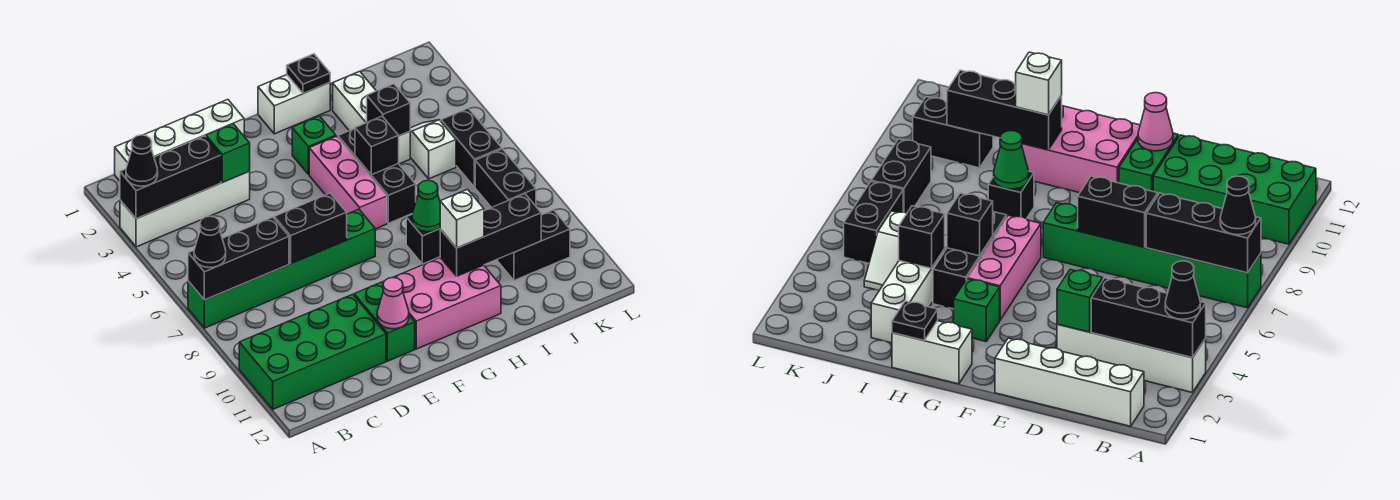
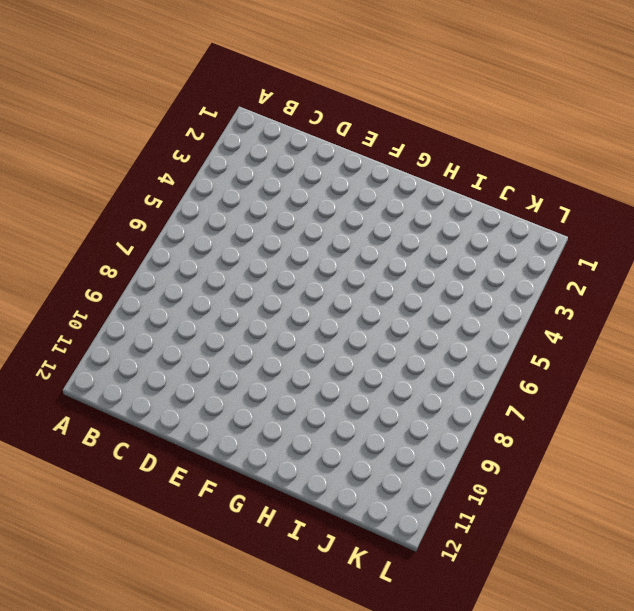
none -> white brick A3:D3 level 1
none -> green brick A7:F7 level 1
none -> green brick A10:D11 level 1

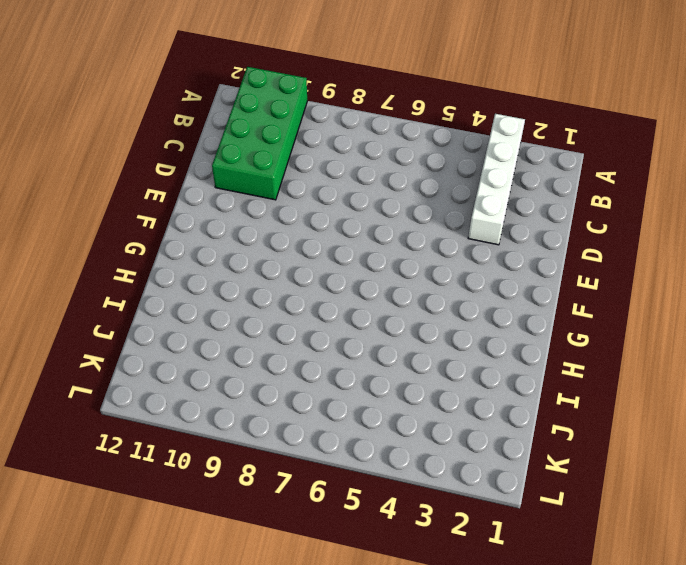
none -> green brick A7:F7 level 1
none -> white brick B1:E1 level 1
none -> green brick E10:E11 level 1

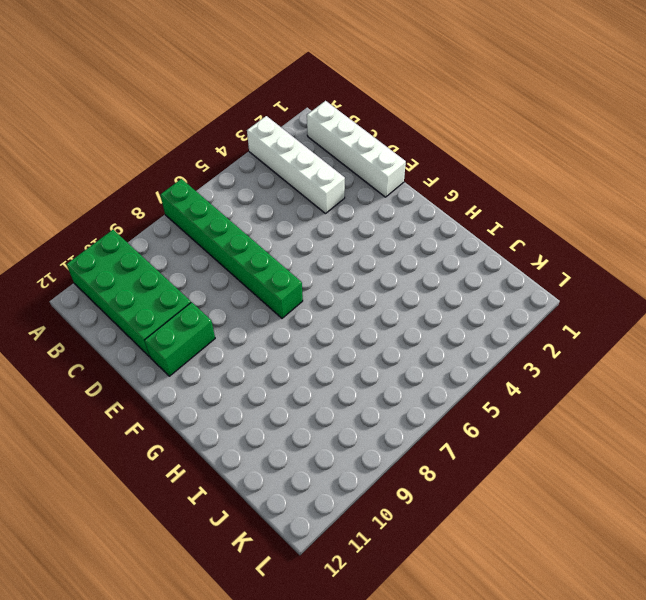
none -> pink brick F10:H11 level 1
none -> white brick G1:H1 level 1
none -> green brick G3 level 1

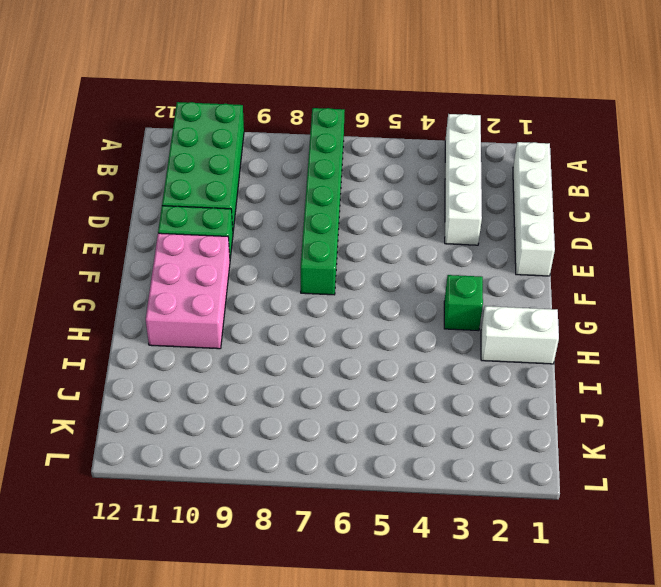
white brick H1:H2 level 1 -> white brick G1:H1 level 1
none -> pink brick G4:G6 level 1
none -> black brick H4:H6 level 1
none -> black brick H8 level 1

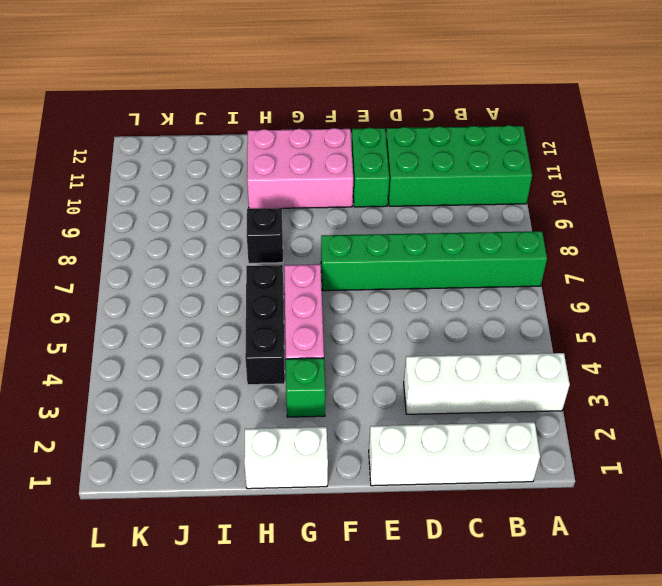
none -> white brick I2:I4 level 1
none -> white slope J4:J5 level 1 top 5
none -> black brick J10:K10 level 1

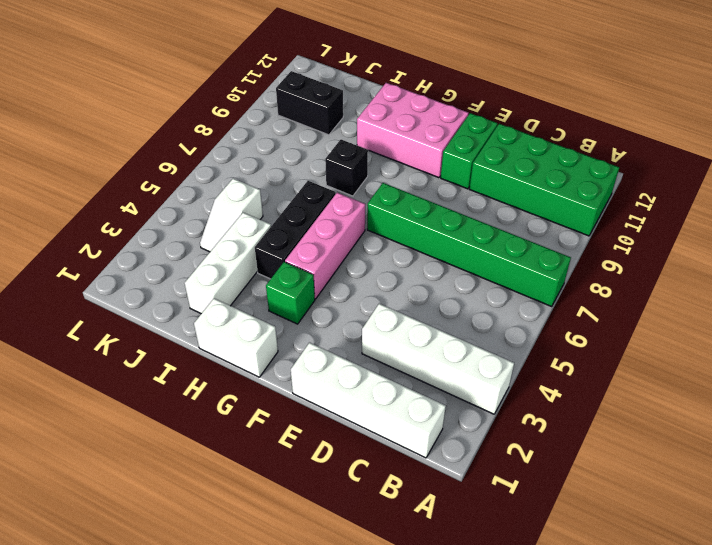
none -> black brick K5:K6 level 1
none -> black brick K7:K8 level 1
none -> black brick A3:C3 level 2

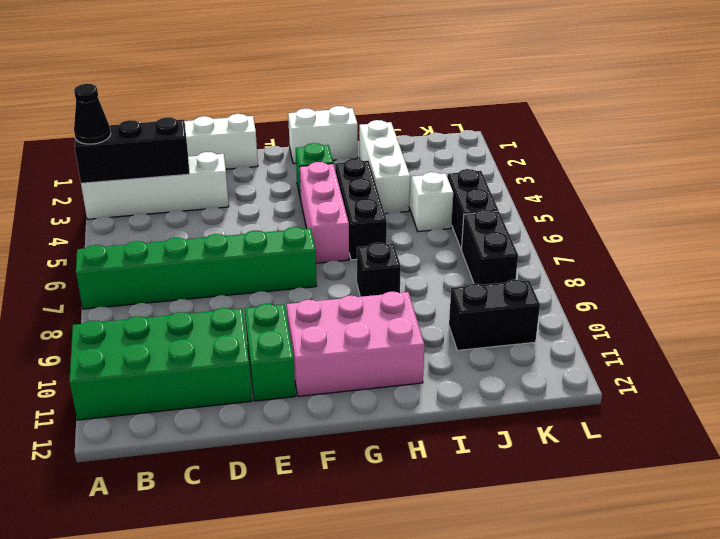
none -> black brick A7:C7 level 2
none -> green brick D3 level 2
none -> black brick D7:E7 level 2

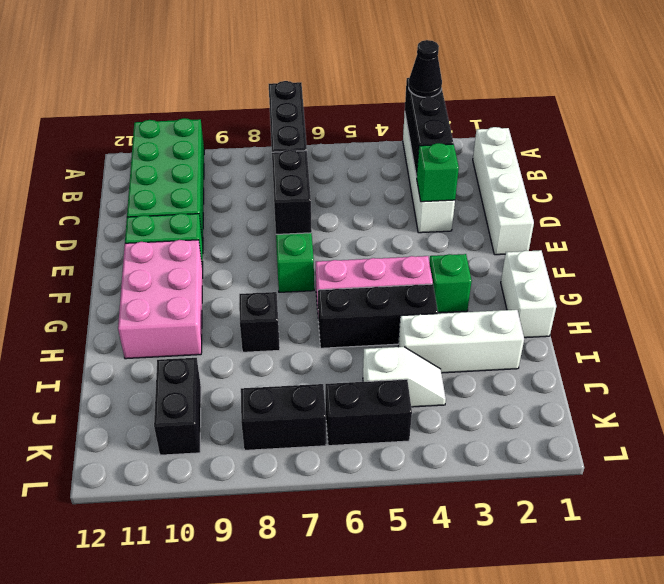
none -> pink cone E11 level 2
none -> black plate H1 level 2
none -> black brick H5 level 2

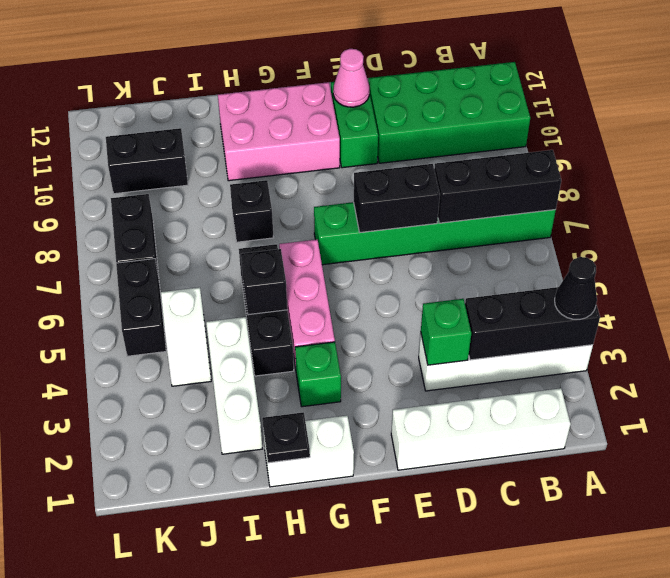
none -> green cone H8 level 2
none -> black brick H10:J10 level 2
none -> black brick I4 level 2

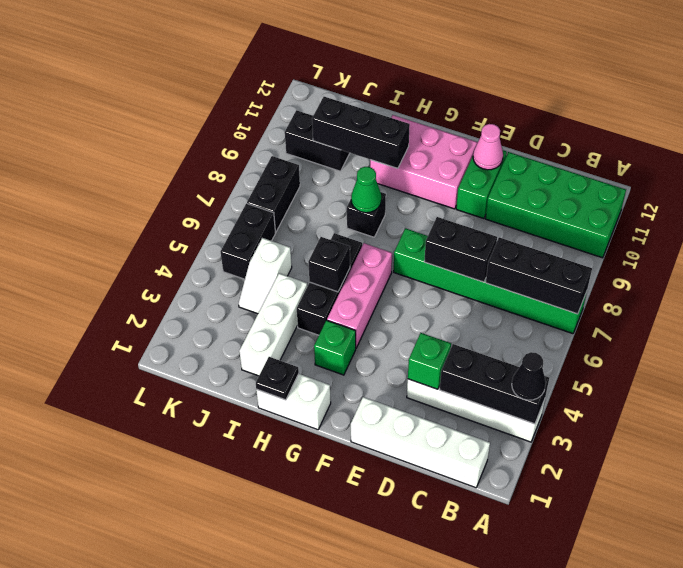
none -> black brick I4 level 2
none -> black cone A7 level 3
none -> white brick H10 level 3

